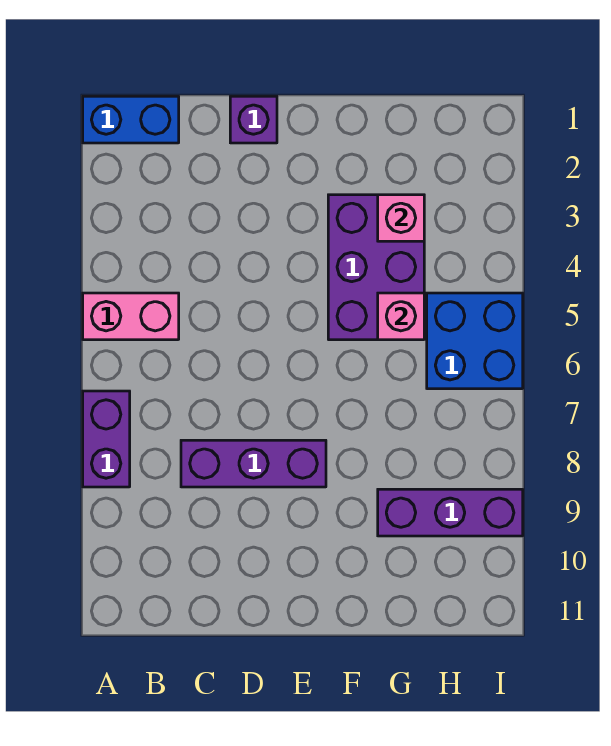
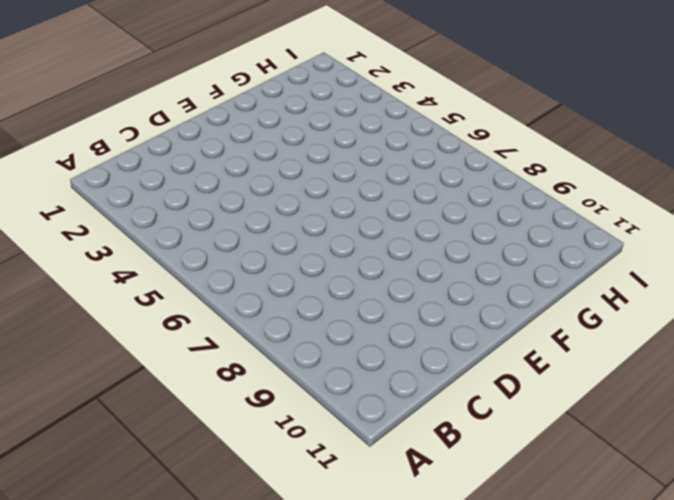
none -> blue brick A1:B1 level 1
none -> pink brick A5:B5 level 1

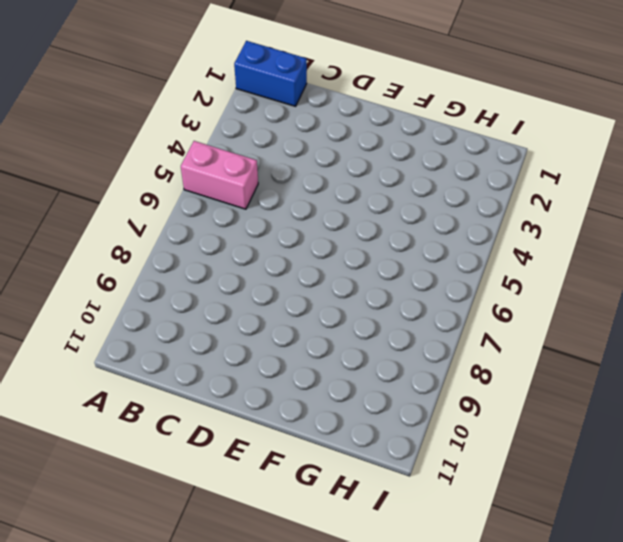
none -> purple brick A7:A8 level 1
none -> purple brick C8:E8 level 1

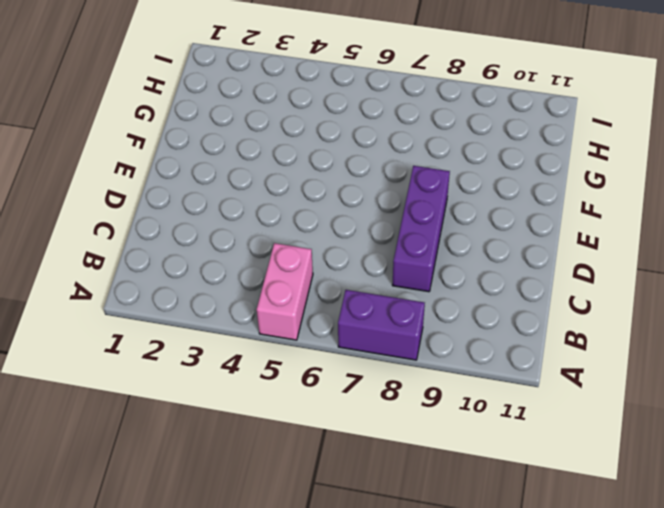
none -> blue brick A1:B1 level 1
none -> purple brick D1 level 1

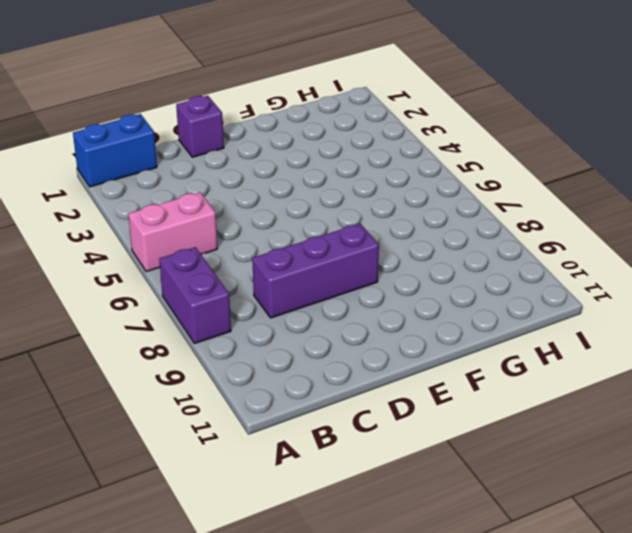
none -> purple brick F3:G5 level 1
none -> purple brick G9:I9 level 1

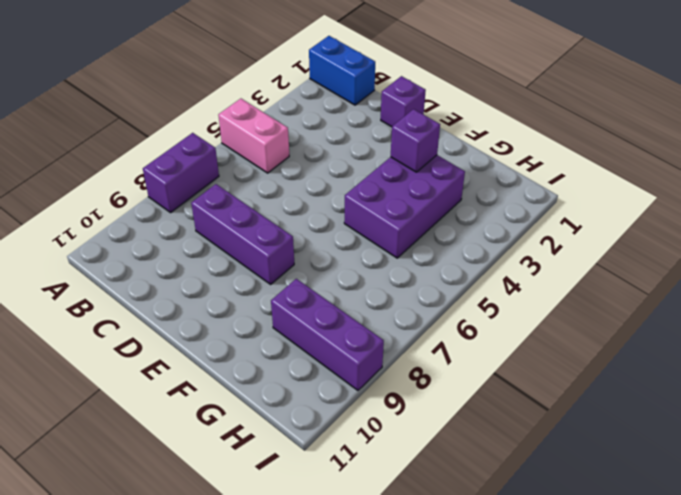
purple brick F3 level 2 -> none
none -> blue brick H5:I6 level 1
none -> pink brick G3 level 2

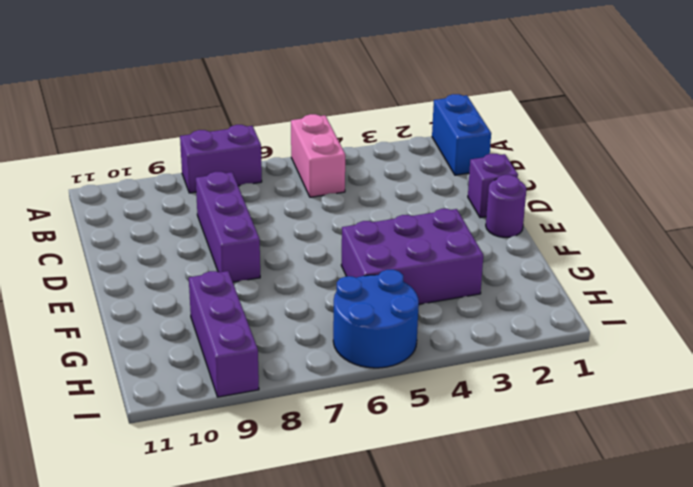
purple round brick E1 level 1 -> none
blue round brick H5:I6 level 1 -> blue brick H5:I6 level 1
none -> pink brick G3 level 2
none -> pink brick G5 level 2

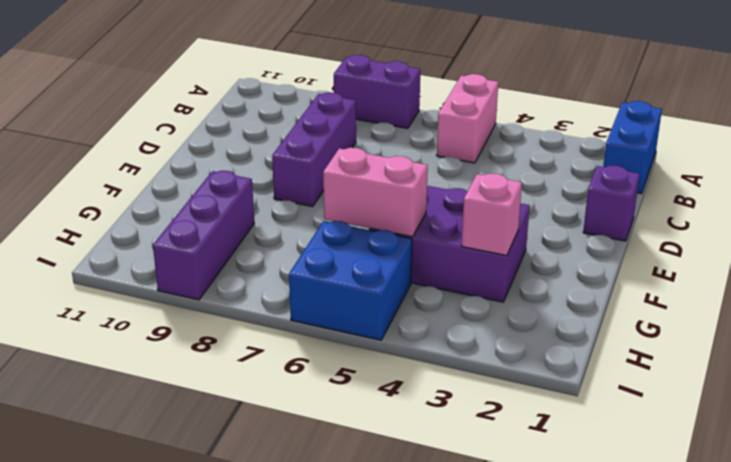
pink brick G5:G6 level 2 -> pink brick G5 level 2

